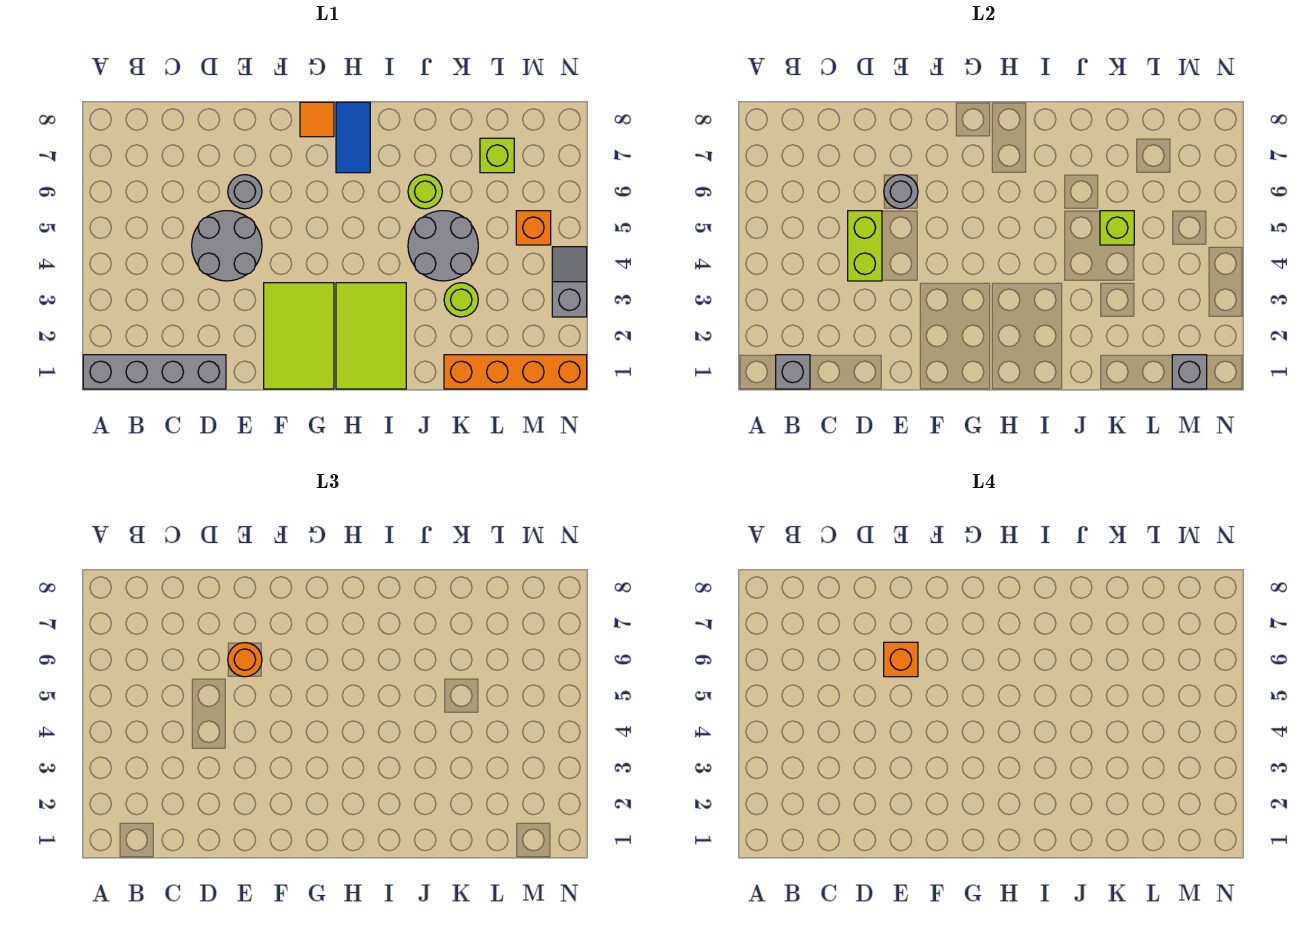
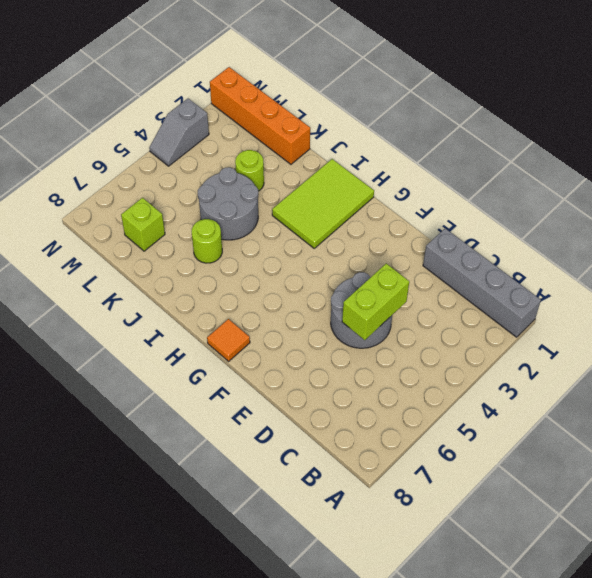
none -> grey round brick E6 level 1
none -> lime tile F1:G3 level 1
none -> blue tile H7:H8 level 1

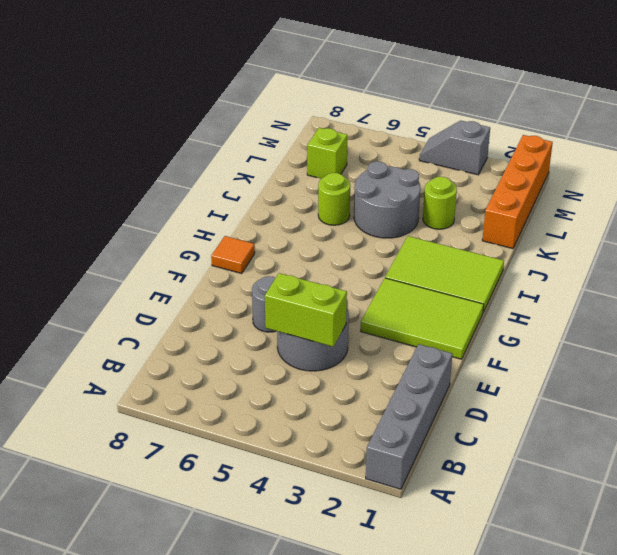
none -> blue tile H7:H8 level 1
none -> orange brick M5 level 1
none -> grey brick B1 level 2

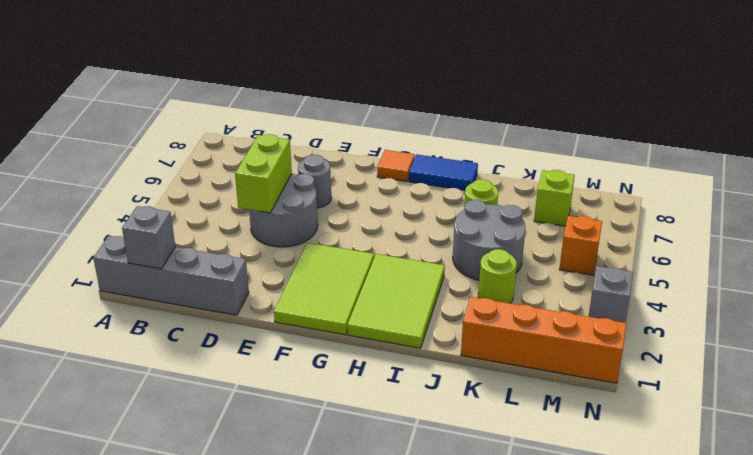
blue tile H8:I8 level 1 -> blue tile H7:H8 level 1
none -> grey round brick E6 level 2
none -> lime brick K5 level 2
none -> grey brick M1 level 2

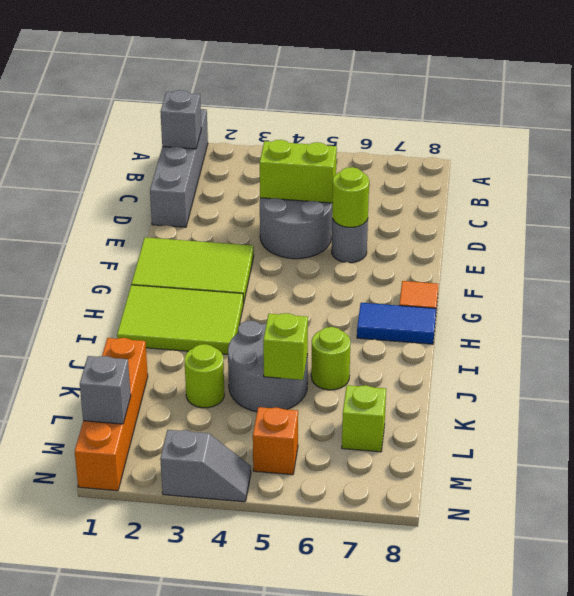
lime round brick E6 level 2 -> grey round brick E6 level 2
none -> orange round brick E6 level 3
none -> orange brick E6 level 4

